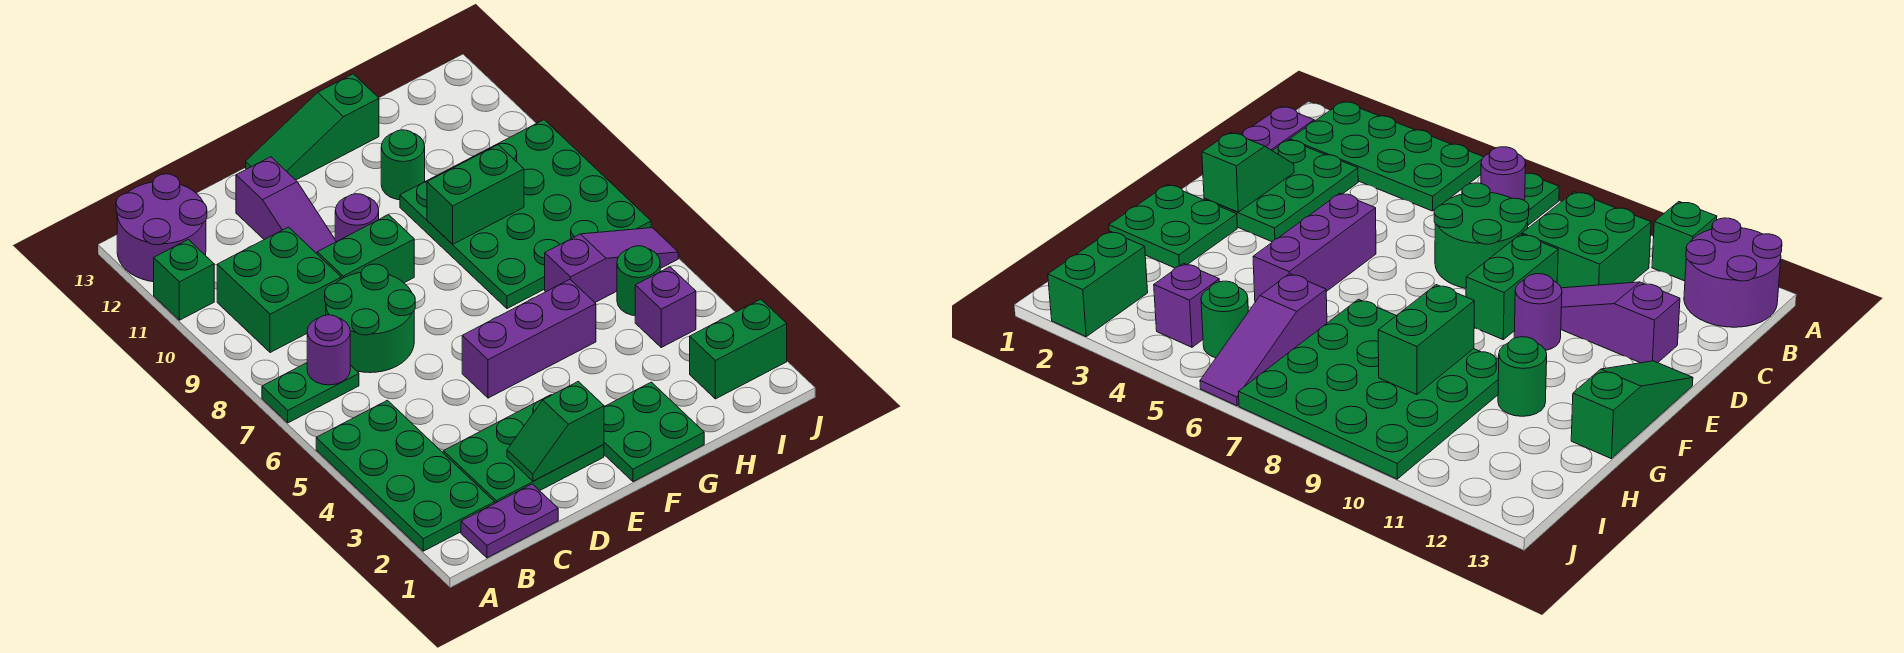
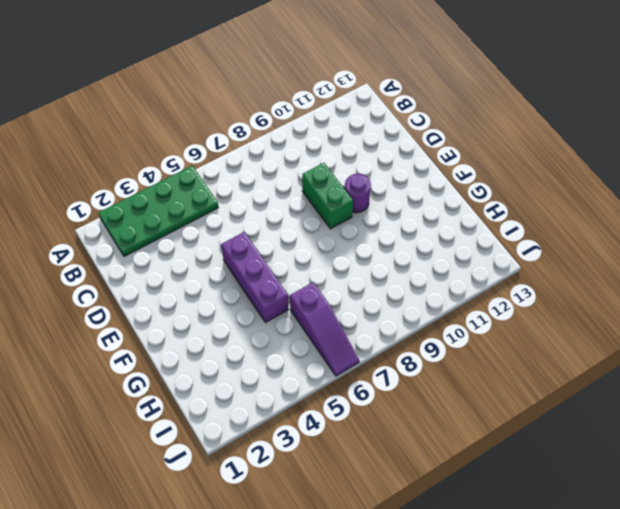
none -> green plate A7:B7 level 1
none -> green brick A11 level 1
none -> purple round brick A12:B13 level 1

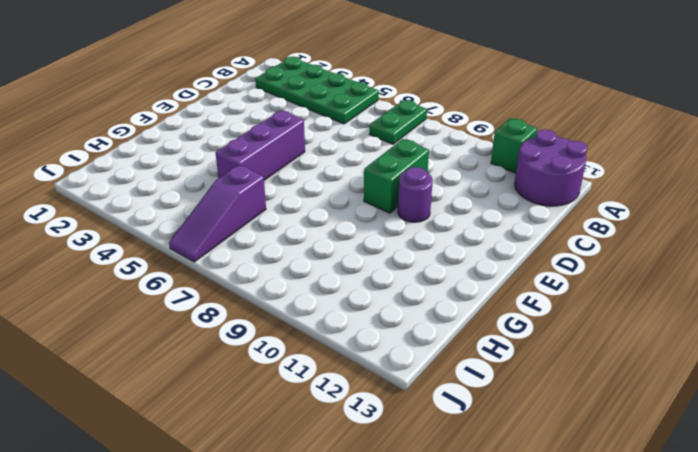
none -> purple plate B1:C1 level 1
none -> green brick B9:C10 level 1
none -> green plate C2:E3 level 1

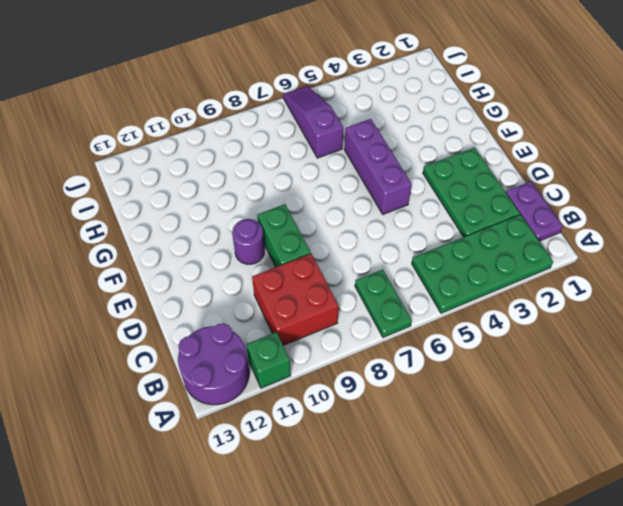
red brick B9:C10 level 1 -> green brick B9:C10 level 1
none -> green round brick C7:D8 level 1
none -> purple slope D10:D12 level 1 top 12
none -> green slope E13:G13 level 1 top G

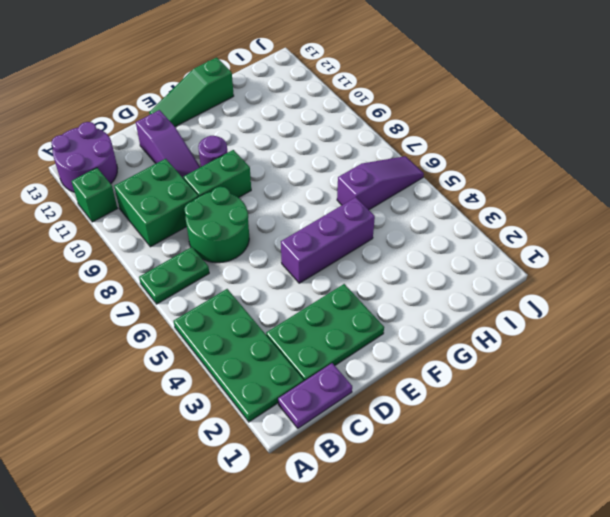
none -> green plate F1:G2 level 1
none -> green plate G7:J10 level 1
none -> green round brick G11 level 1

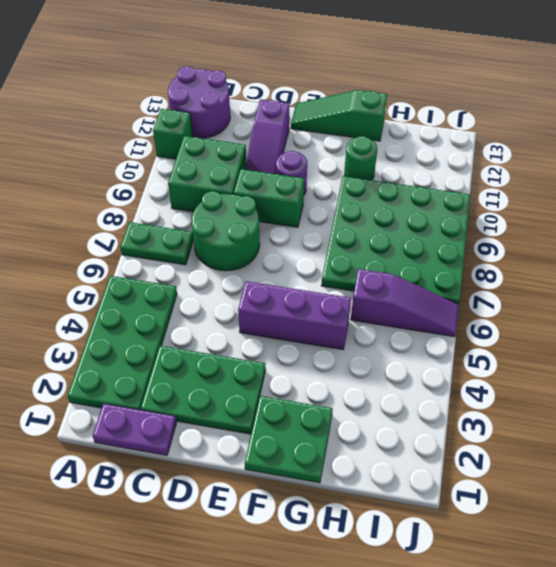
none -> green brick I2:J2 level 1
none -> purple brick I4 level 1
none -> green round brick I5 level 1

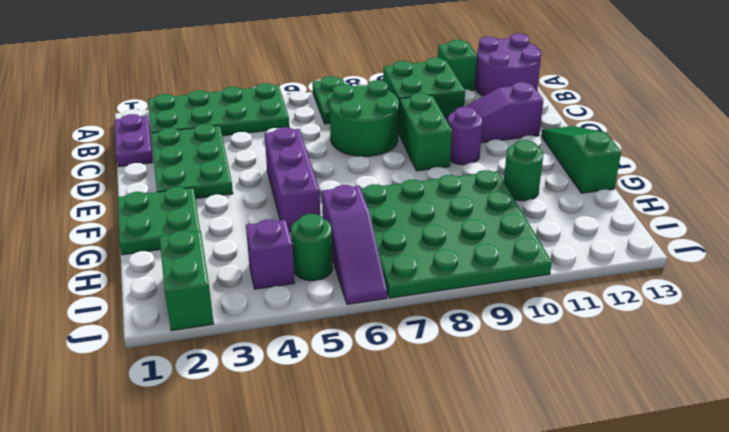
none -> purple round brick B7 level 2
none -> green slope D2:E2 level 2 top E
none -> green brick G9:H9 level 2

